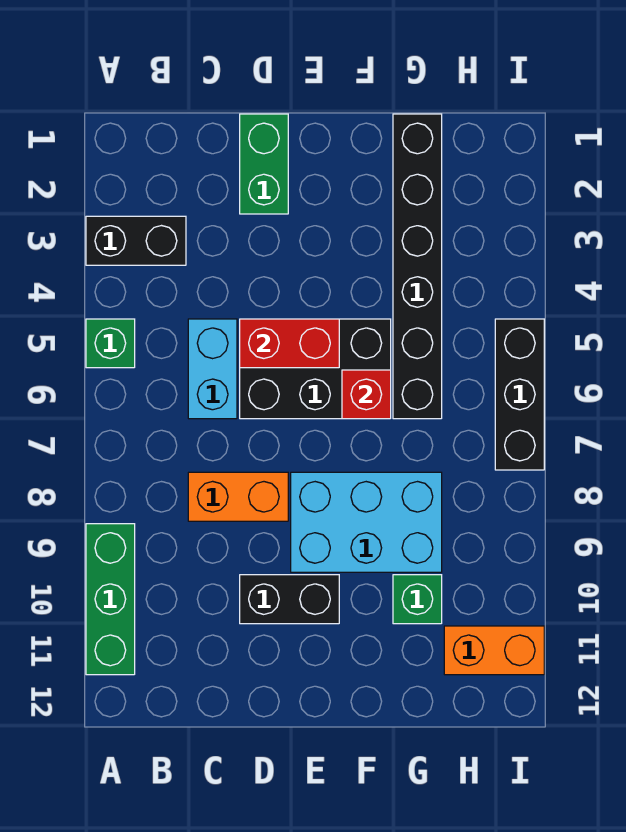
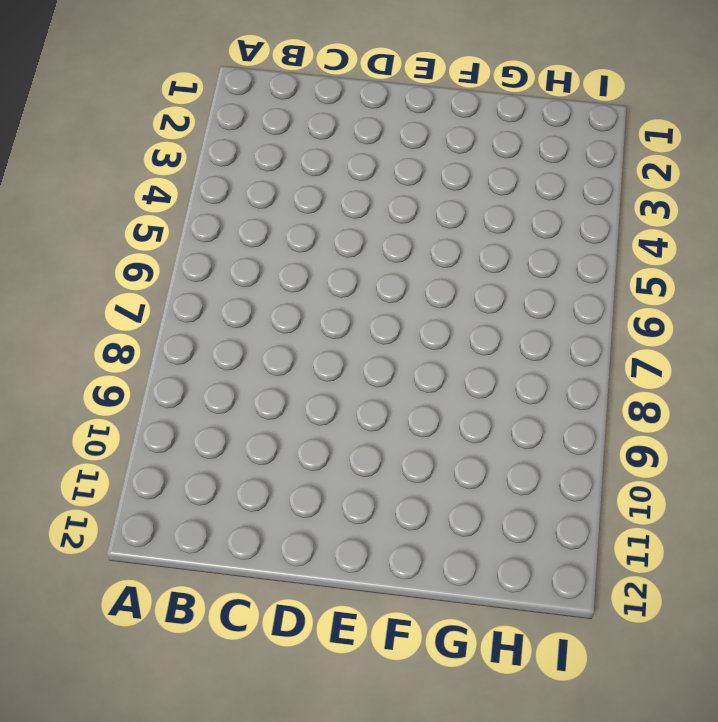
none -> black brick A3:B3 level 1
none -> green brick A5 level 1
none -> green brick A9:A11 level 1

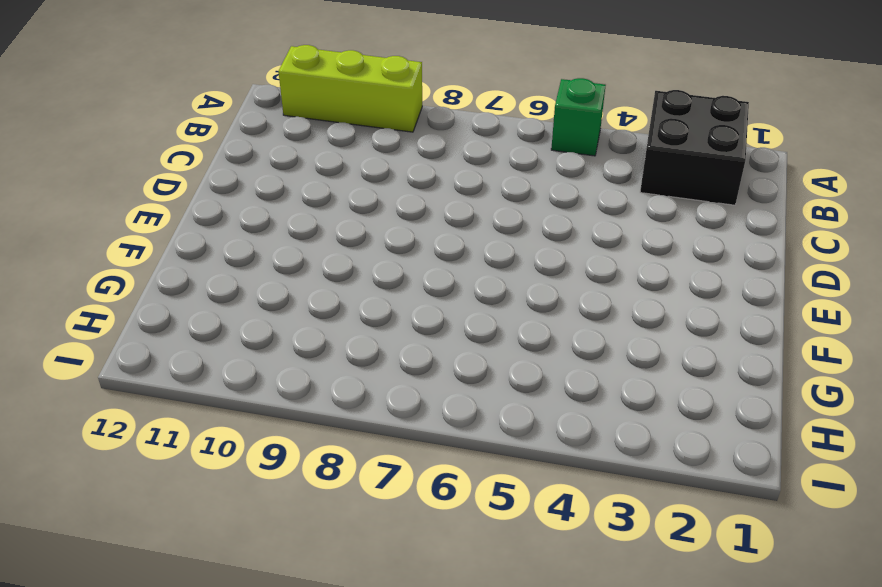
black brick A2:B3 level 1 -> black brick A3:B3 level 1
lime brick A9:A11 level 1 -> green brick A9:A11 level 1
none -> cyan brick C5:C6 level 1
none -> orange brick C8:D8 level 1
none -> green brick D1:D2 level 1

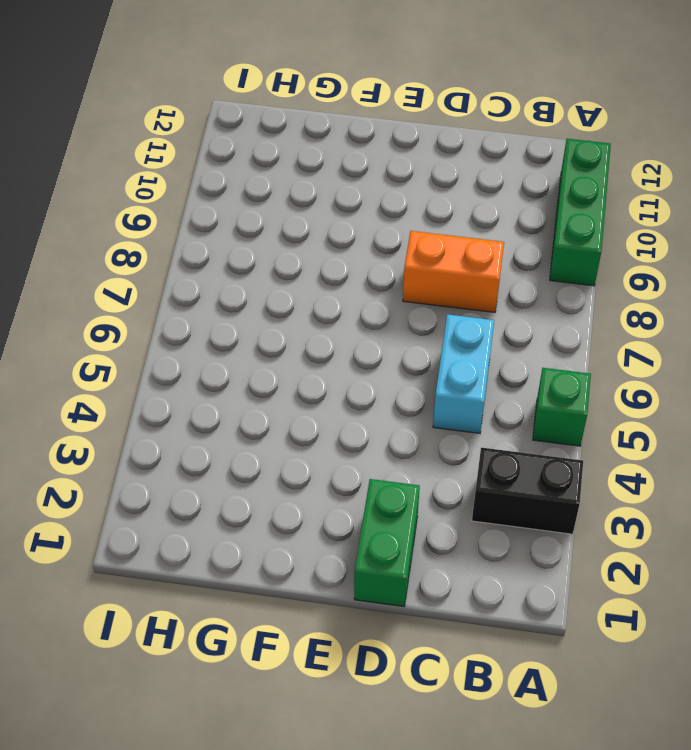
none -> black brick D5:F6 level 1
none -> black brick D10:E10 level 1
none -> cyan brick E8:G9 level 1

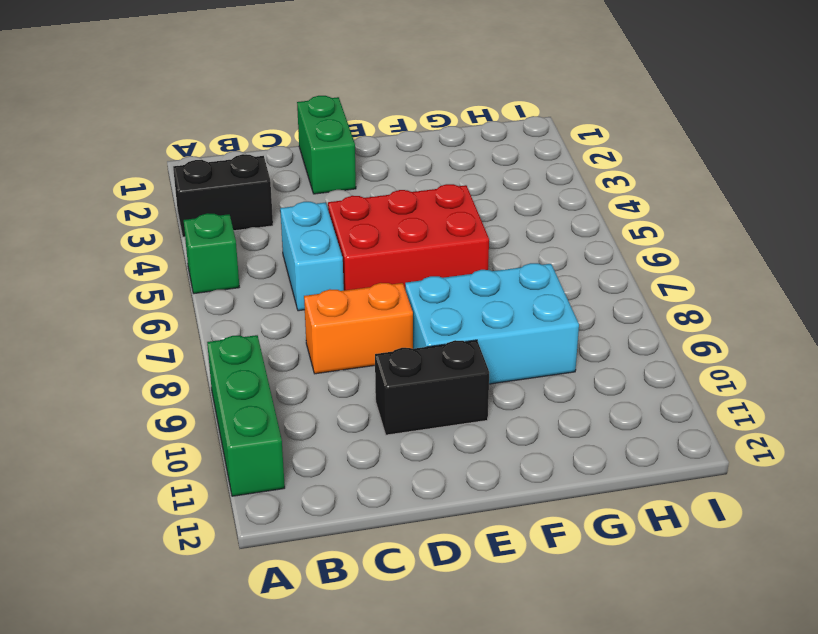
red brick D5:F6 level 1 -> black brick D5:F6 level 1
none -> black brick G1:G6 level 1
none -> green brick G10 level 1
none -> orange brick H11:I11 level 1

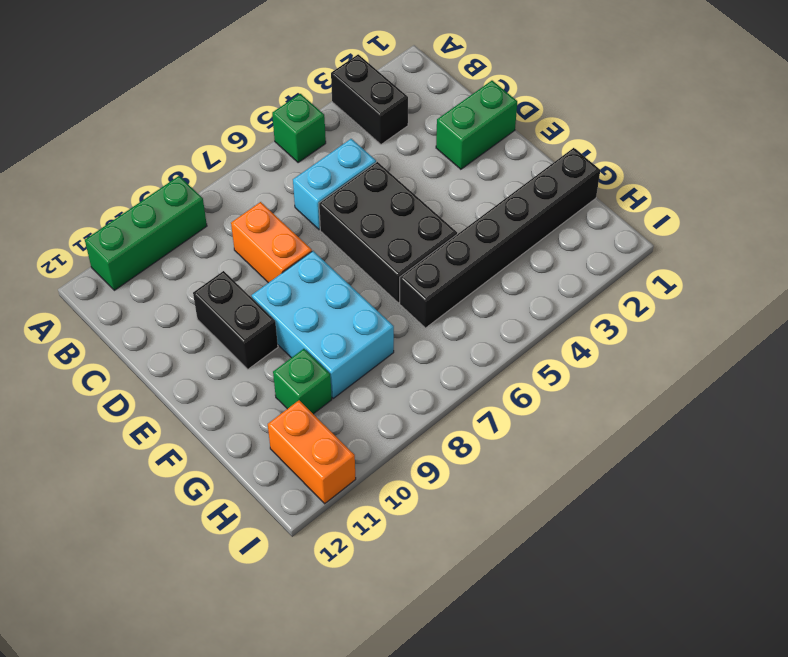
none -> black brick I5:I7 level 1
none -> red brick D5:E5 level 2
none -> red brick F6 level 2

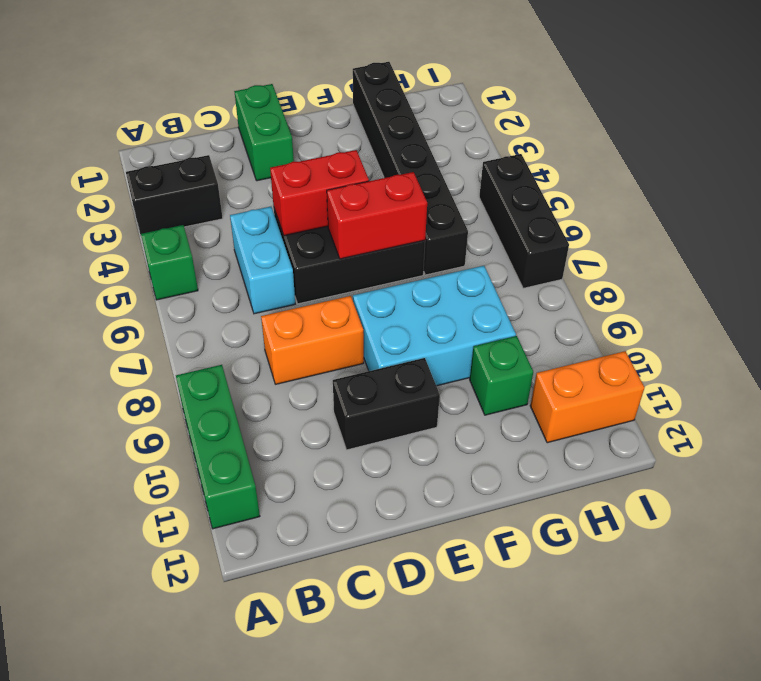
red brick E6:F6 level 2 -> red brick F6 level 2

